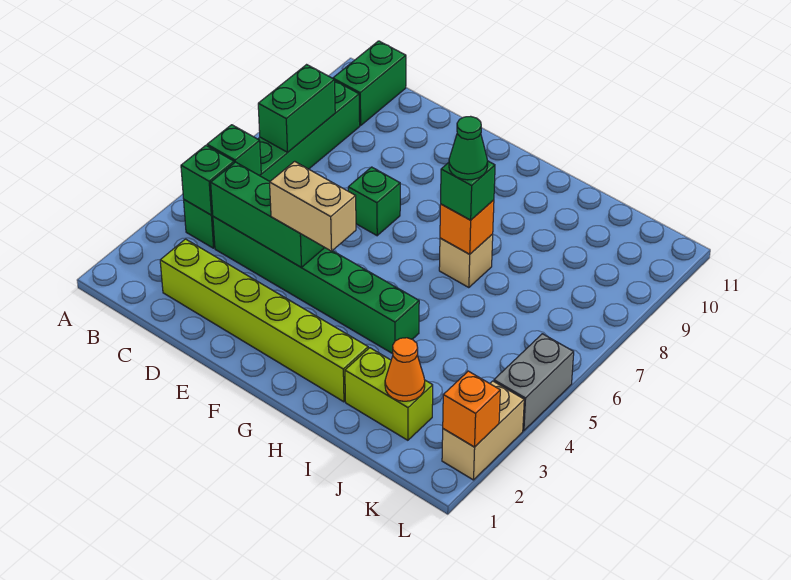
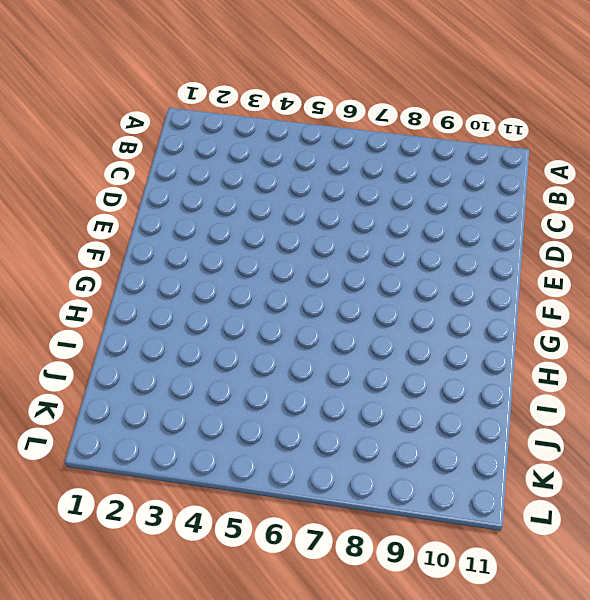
none -> green brick B4:B9 level 1
none -> green brick B10:B11 level 1
none -> lime brick C2:H2 level 1

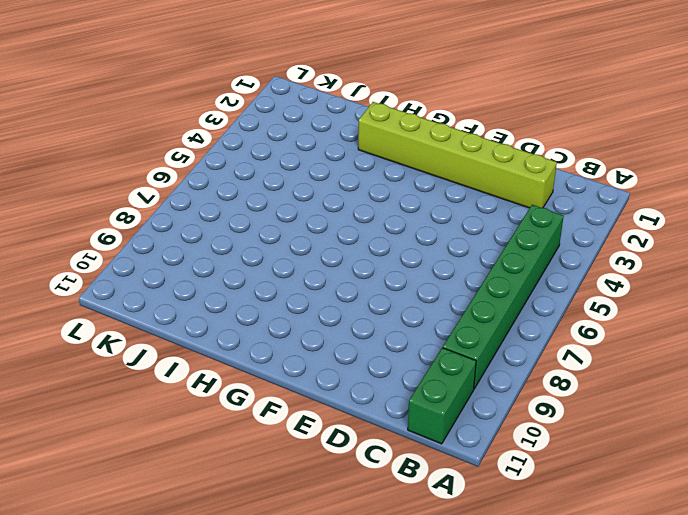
none -> green brick C4:H4 level 1
none -> green brick E7 level 1
none -> tan brick H7 level 1

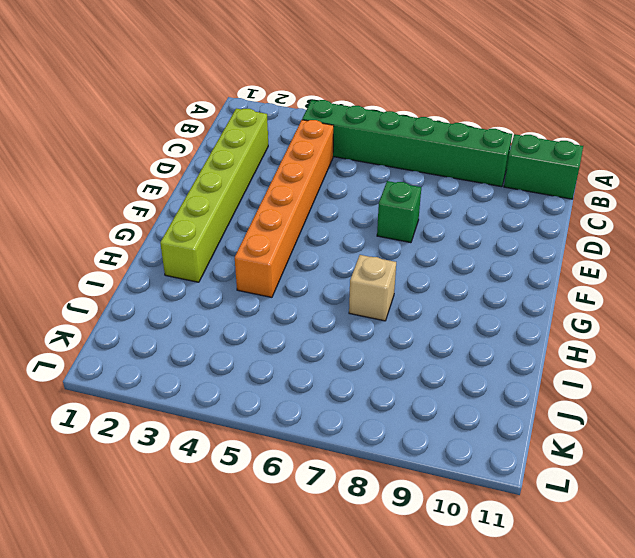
orange brick C4:H4 level 1 -> green brick C4:H4 level 1
none -> lime brick I2:J2 level 1
none -> tan brick L2:L3 level 1
none -> grey brick L4:L5 level 1

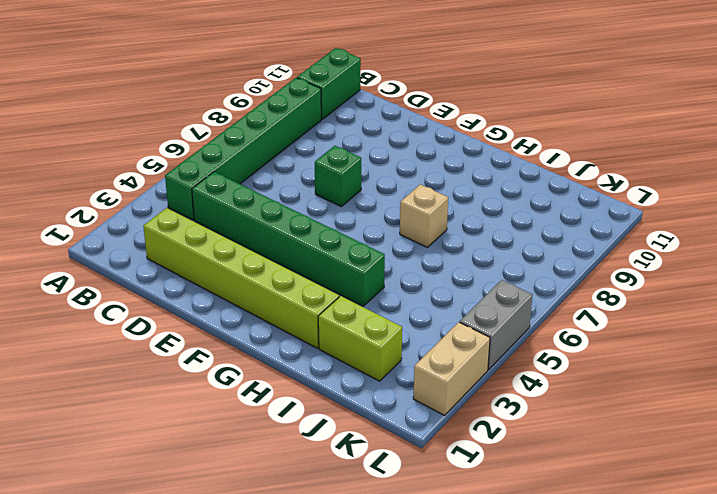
none -> green brick B4 level 2
none -> green brick B5 level 2
none -> green brick B7:B8 level 2

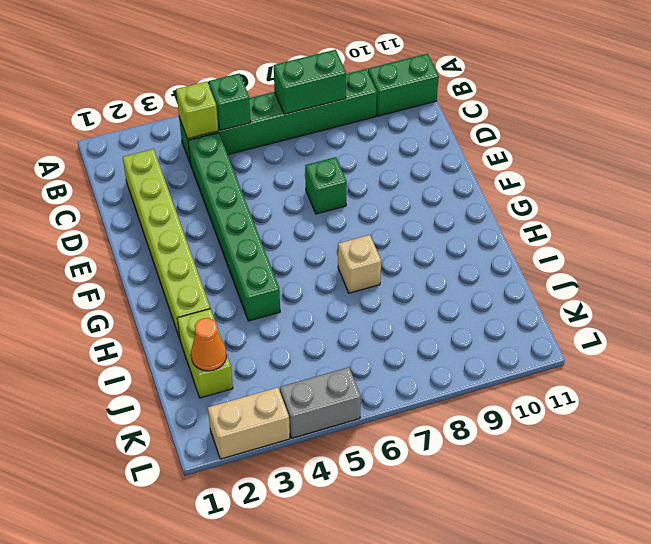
lime brick B4 level 2 -> green brick B4 level 2
none -> green brick C4:E4 level 2
none -> orange brick H7 level 2
none -> orange brick L2 level 2

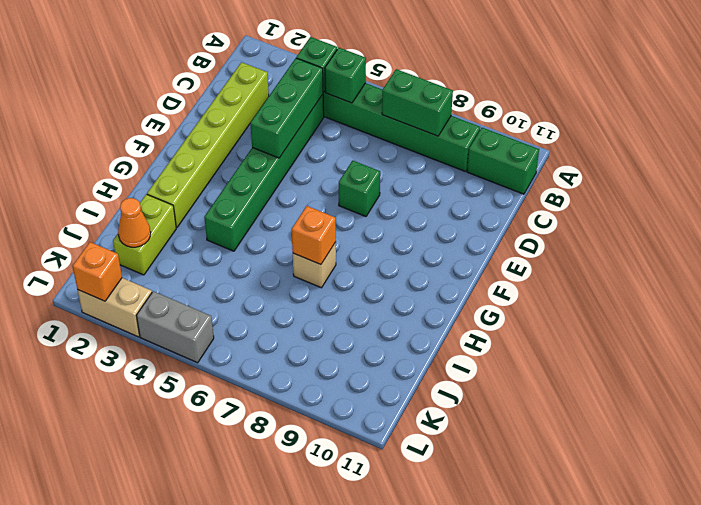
none -> tan brick E4:F4 level 3
none -> green brick H7 level 3
none -> green cone H7 level 4

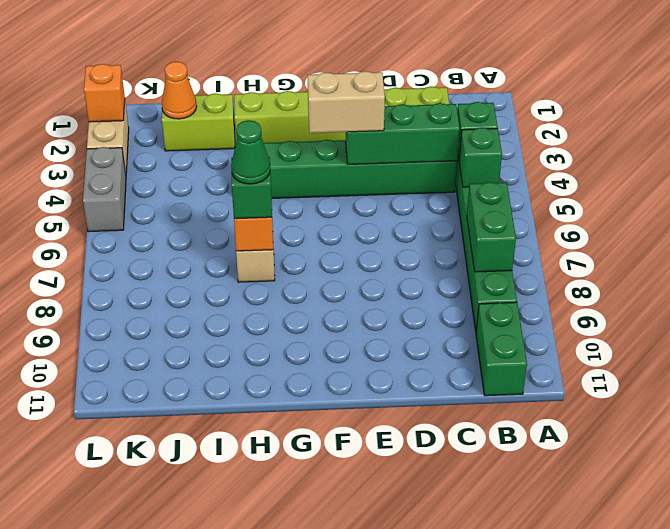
none -> green brick E7 level 1

